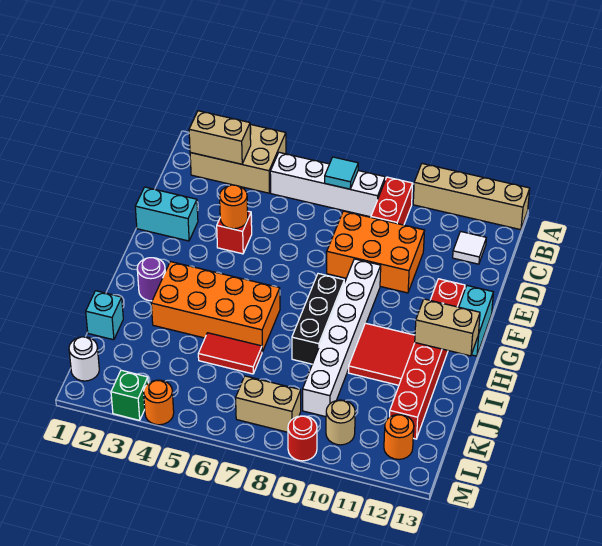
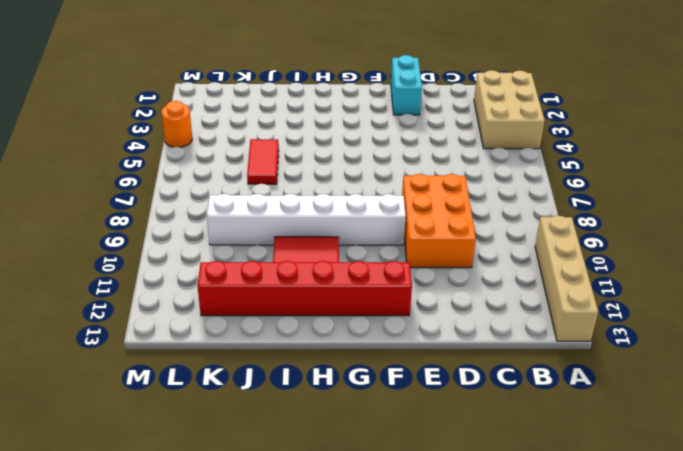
none -> white brick B5:B8 level 1
none -> red brick B9:C9 level 1
none -> white tile C12 level 1

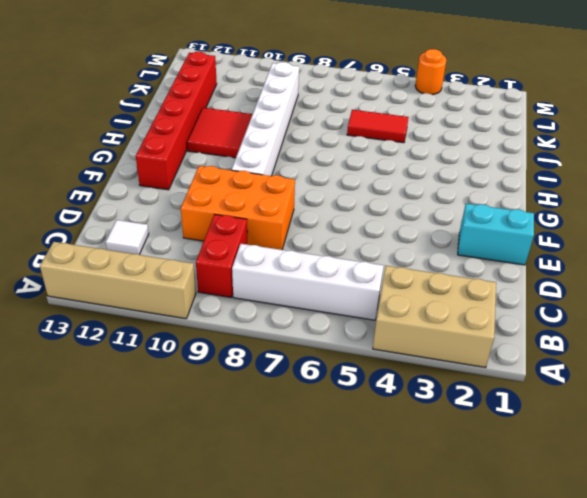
none -> red brick E4 level 1
none -> cyan brick F13:G13 level 1
none -> black brick G8:I8 level 1

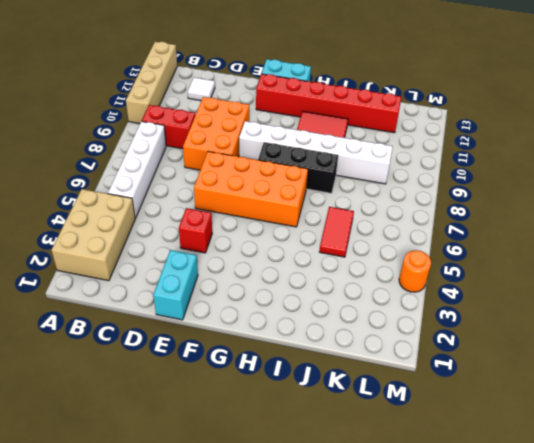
orange brick E6:H7 level 1 -> orange brick H3:I6 level 1
none -> purple round brick H2 level 1
none -> cyan brick J1 level 1
none -> white round brick L1 level 1

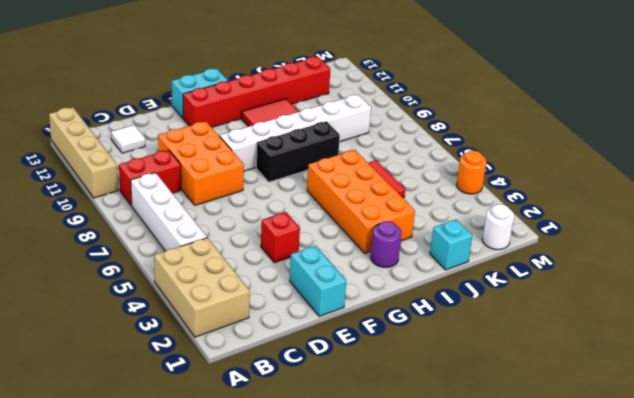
none -> tan brick L7:L8 level 1
none -> tan round brick L10 level 1
none -> orange round brick L12 level 1

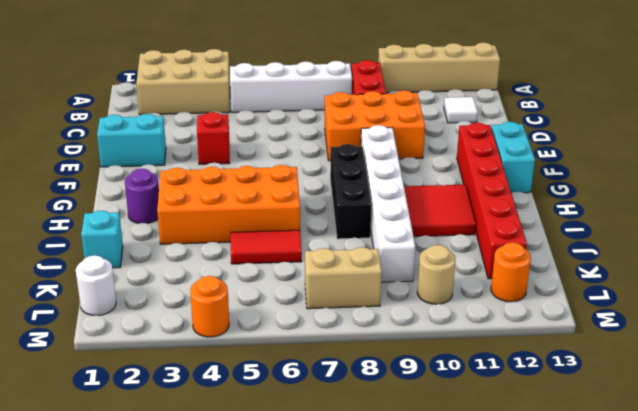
none -> green brick M3 level 1
none -> red round brick M9 level 1
none -> tan brick B2:B3 level 2

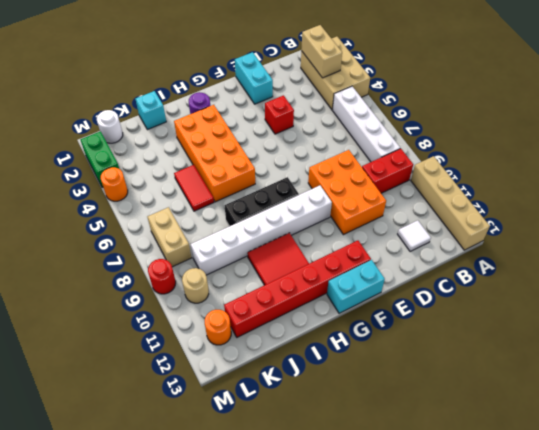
green brick M2:M3 level 1 -> green brick M3 level 1
none -> cyan tile B7 level 2
none -> orange round brick E4 level 2
none -> tan brick H12:H13 level 2

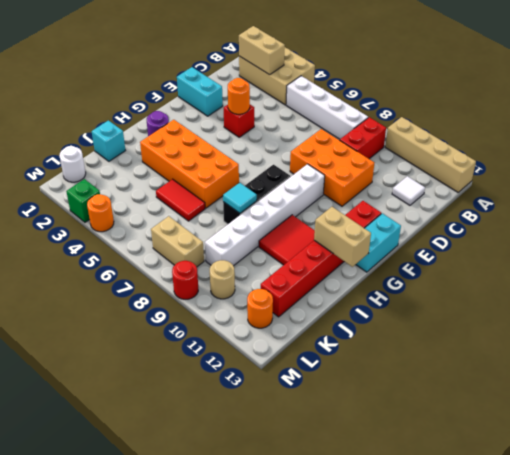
cyan tile I8 level 2 -> cyan tile B7 level 2

